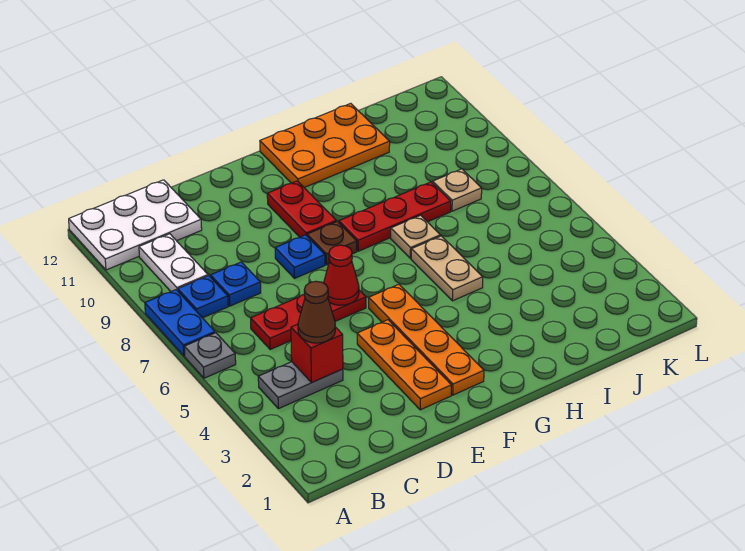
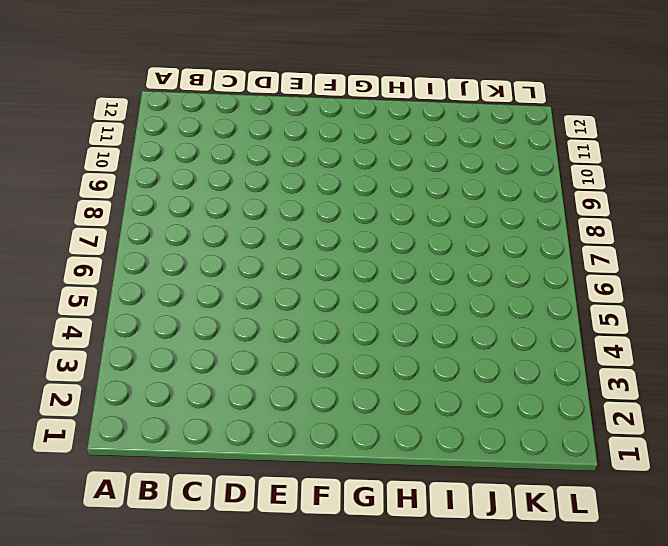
none -> grey plate A6 level 1
none -> blue plate A7:A8 level 1
none -> white plate A11:C12 level 1

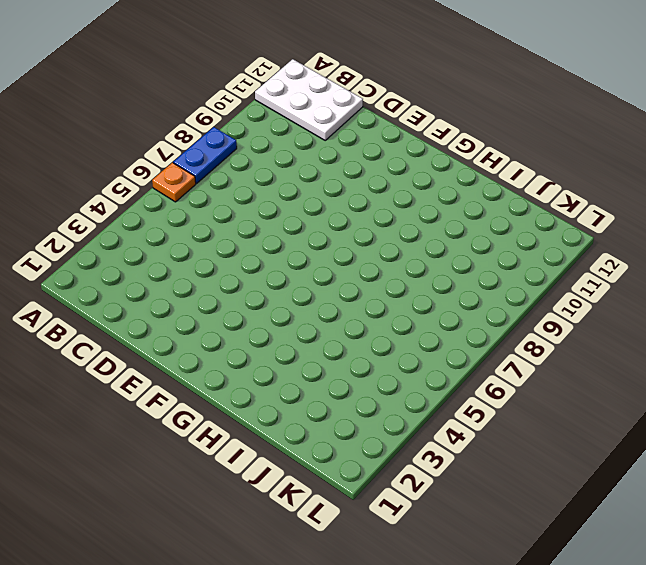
orange plate A6 level 1 -> grey plate A6 level 1
none -> grey plate B4:C4 level 1
none -> blue plate B8 level 1
none -> white plate B9:B10 level 1

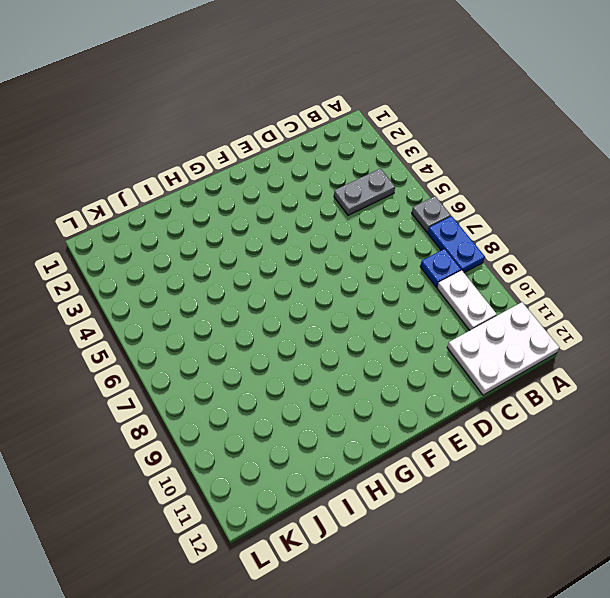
none -> red plate C6:E6 level 1
none -> blue plate C8 level 1
none -> orange plate E2:E4 level 1

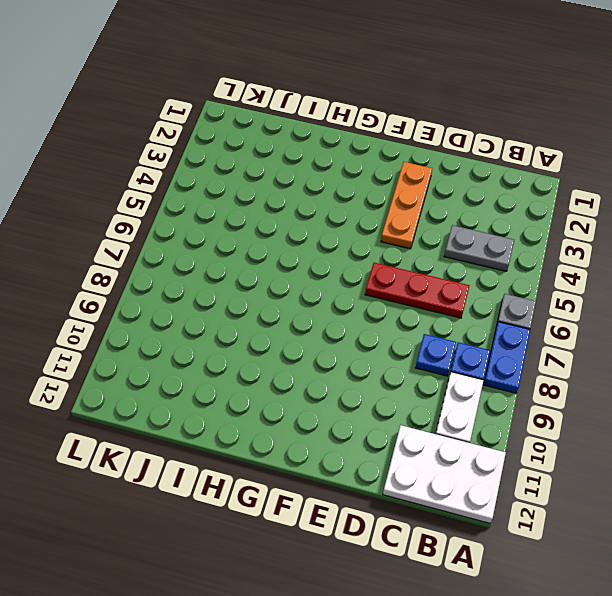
none -> blue plate E8 level 1
none -> orange plate F2:F5 level 1
none -> brown plate F8 level 1

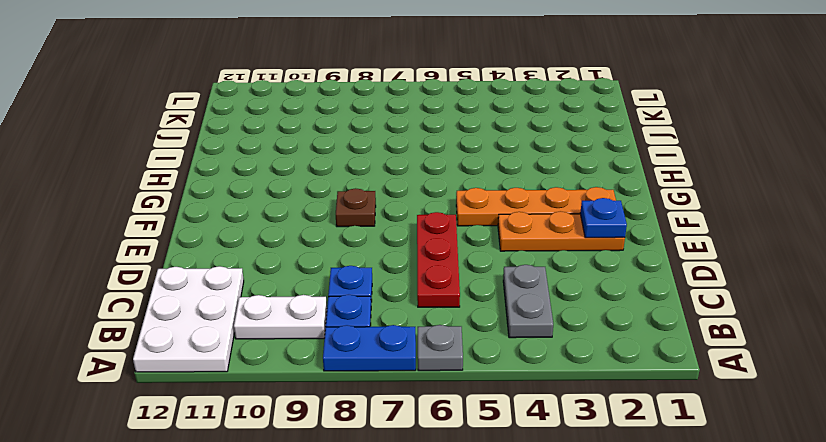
blue plate E2 level 2 -> blue plate E8 level 1
none -> red plate F9:F10 level 1
none -> red plate G8:I8 level 1
none -> orange plate G11:I12 level 1

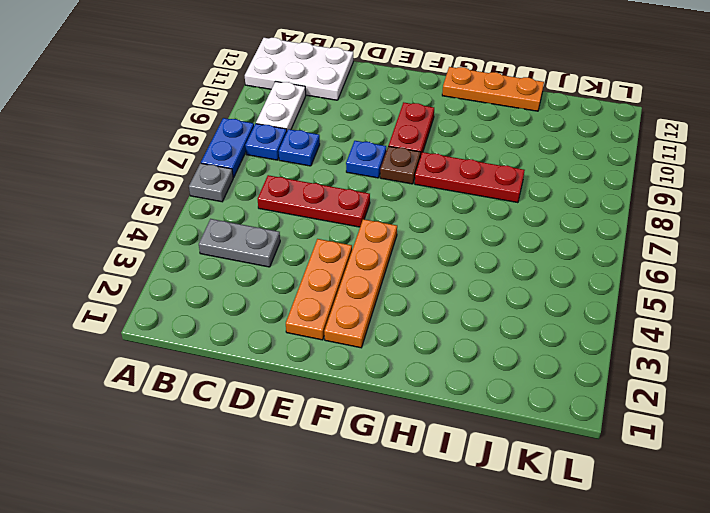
orange plate G12:I12 level 1 -> orange plate G11:I12 level 1
none -> tan plate H5:H6 level 1
none -> tan plate H7 level 1
none -> tan plate J8 level 1

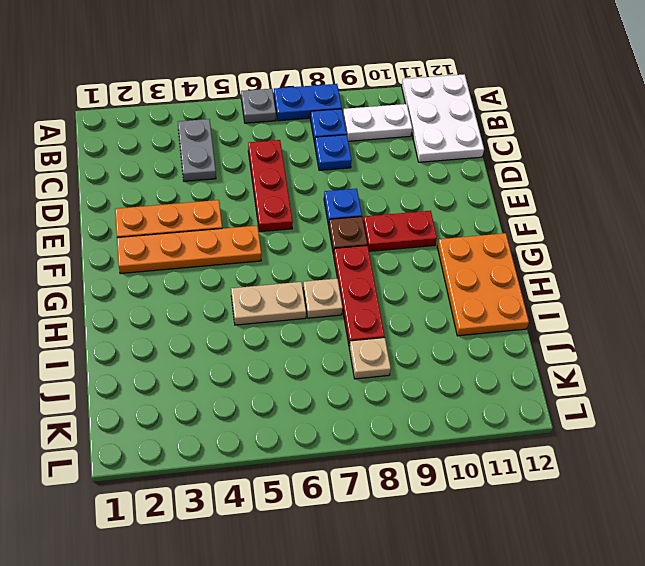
none -> red brick C4 level 2
none -> red cone E6 level 2
none -> brown cone C4 level 3

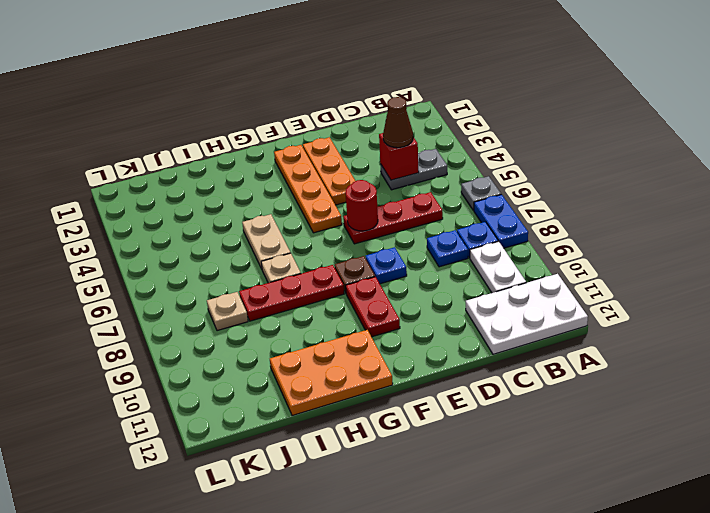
red round brick E6 level 2 -> red cone E6 level 2

